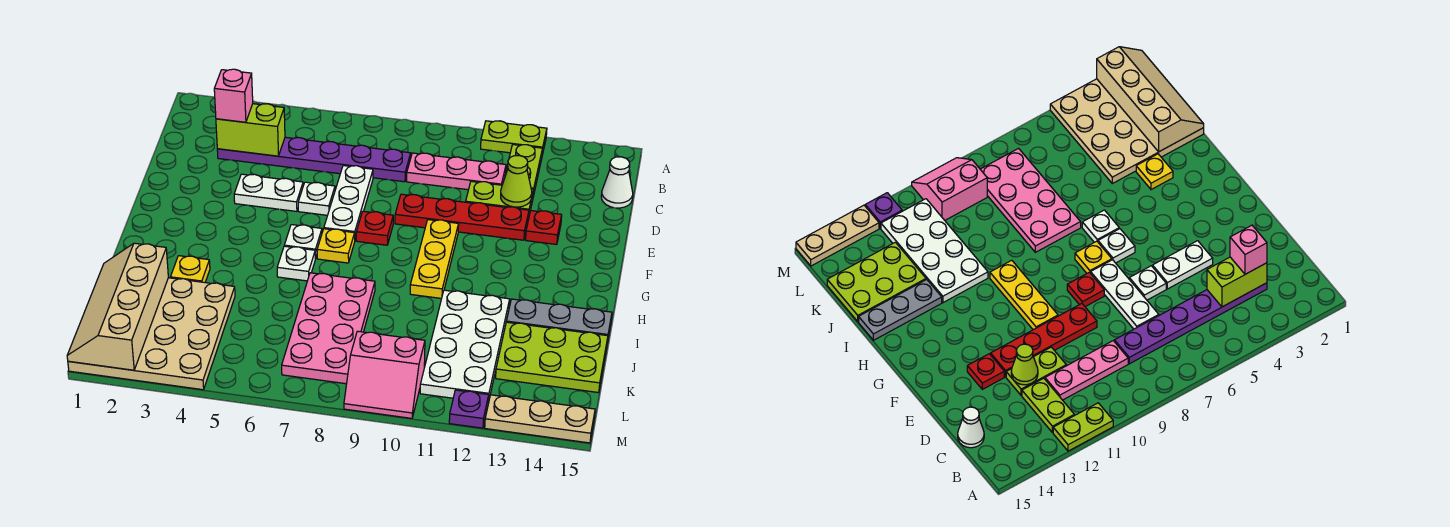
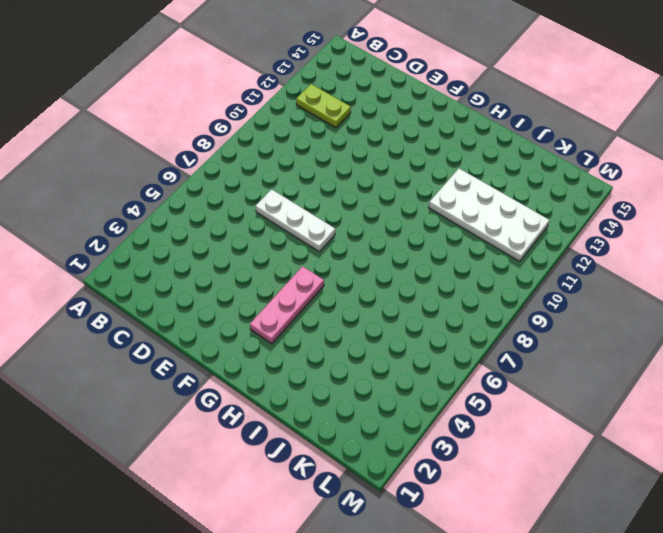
pink plate G3:G5 level 1 -> pink plate C9:C11 level 1
none -> lime plate A11:A12 level 1
none -> purple plate C3:C8 level 1
none -> white cone C15 level 1

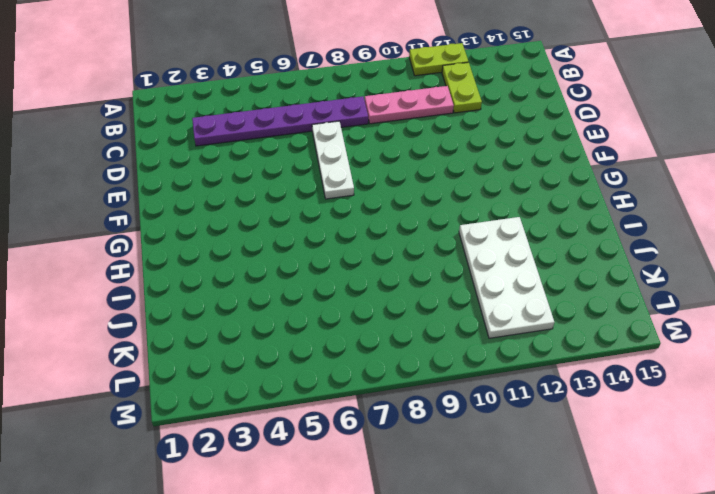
none -> white cone C15 level 1
none -> lime plate D11:D12 level 1
none -> white plate E4:E5 level 1

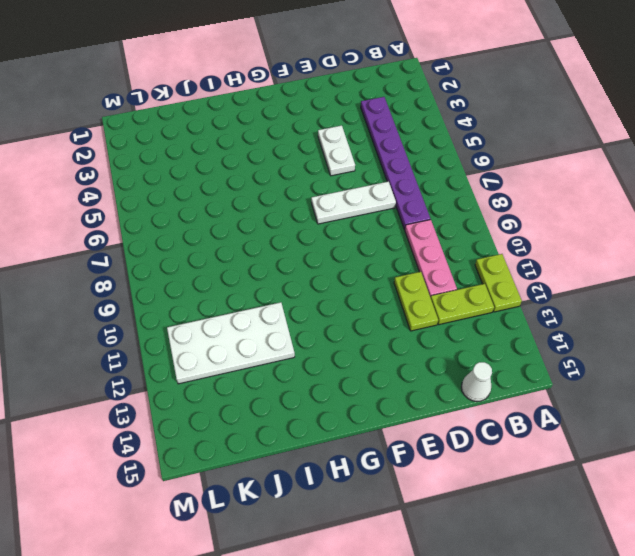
none -> white plate E6 level 1
none -> red plate E9:E12 level 1
none -> red plate E13 level 1

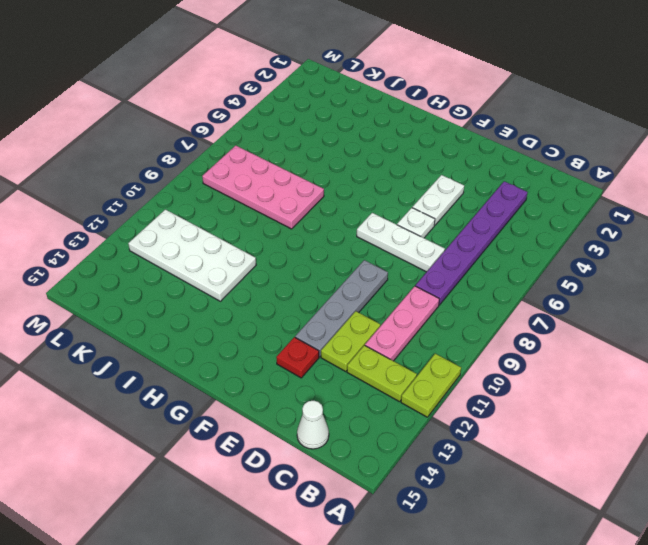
grey plate E9:E12 level 1 -> red plate E9:E12 level 1
none -> red plate F8 level 1
none -> yellow plate F10:H10 level 1
none -> white plate G6 level 1

